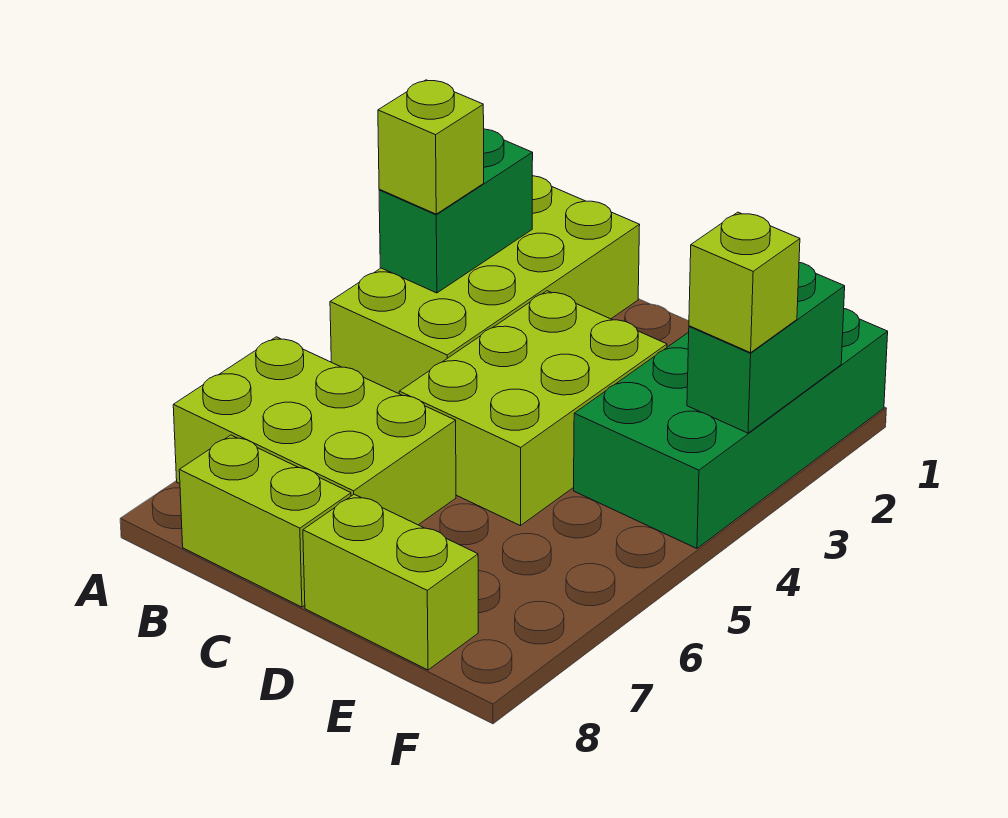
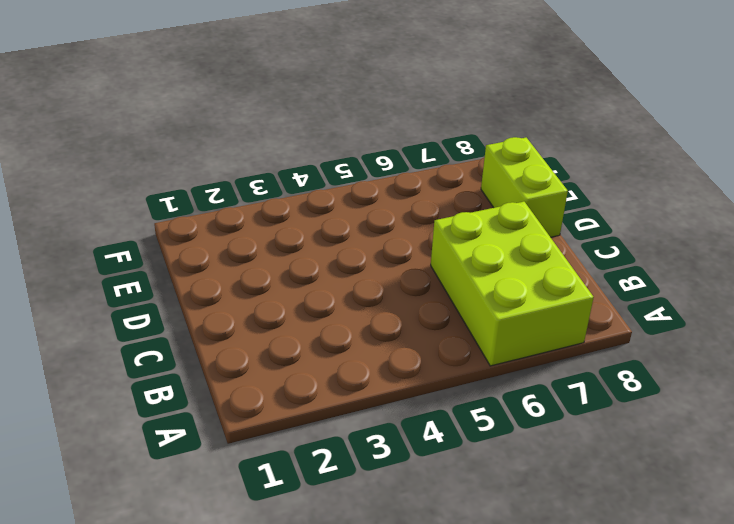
none -> lime brick A1:B4 level 1
none -> lime brick B8:C8 level 1

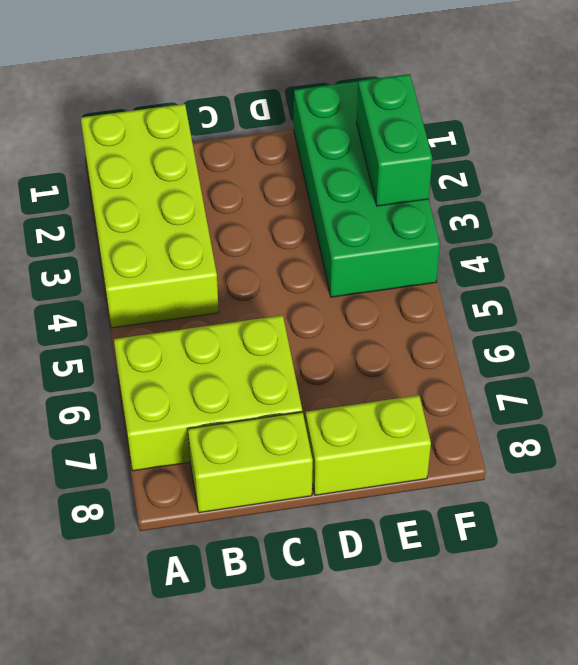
none -> lime brick C3:D5 level 1
none -> green brick A2:A3 level 2

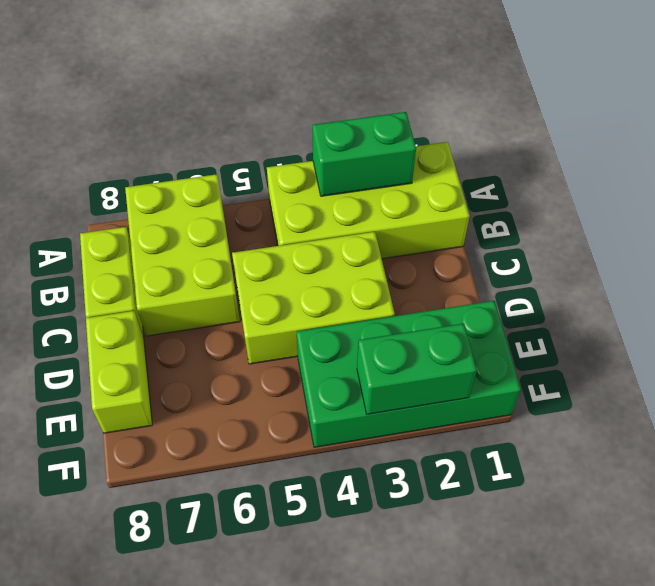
none -> lime brick A3 level 3
none -> lime brick F3 level 3

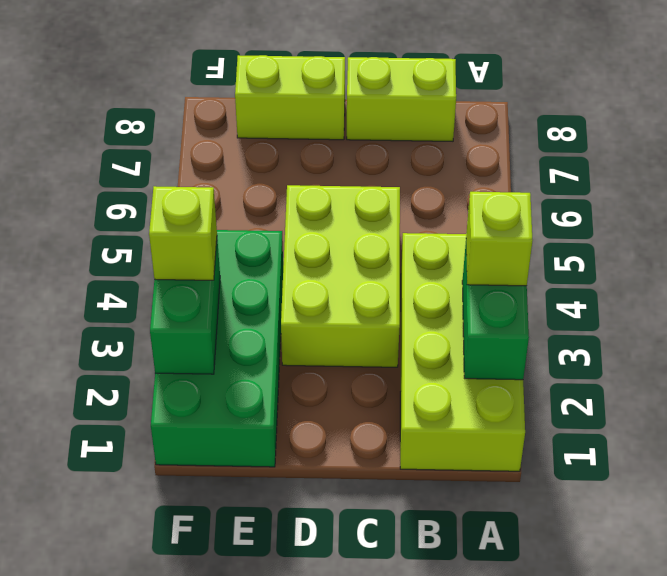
none -> lime brick A6:C7 level 1

